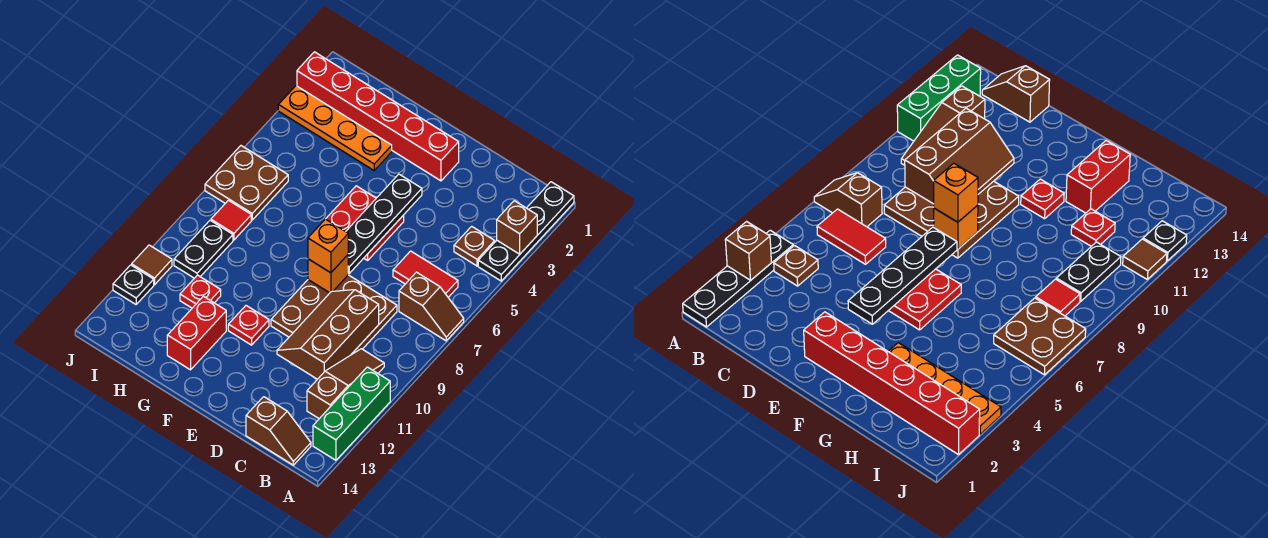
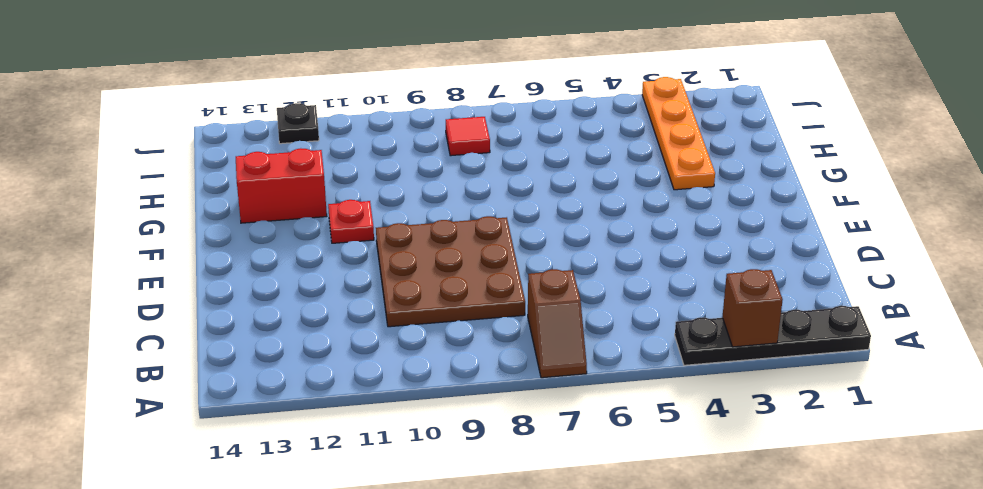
none -> green brick A11:A13 level 1
none -> brown plate B4 level 1
none -> red tile B6:C6 level 1

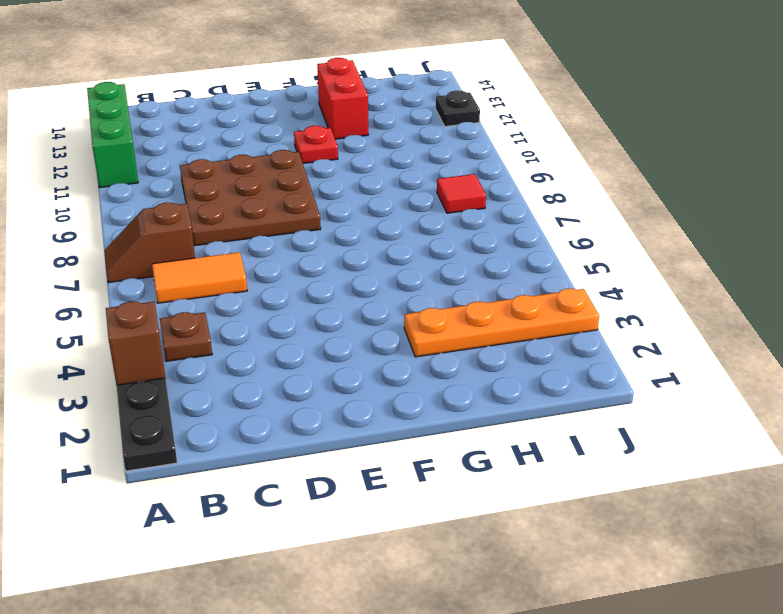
orange tile B6:C6 level 1 -> red tile B6:C6 level 1
none -> brown slope B10:B12 level 1 top 12
none -> brown slope B14:C14 level 1 top C
none -> red brick E2:J2 level 1

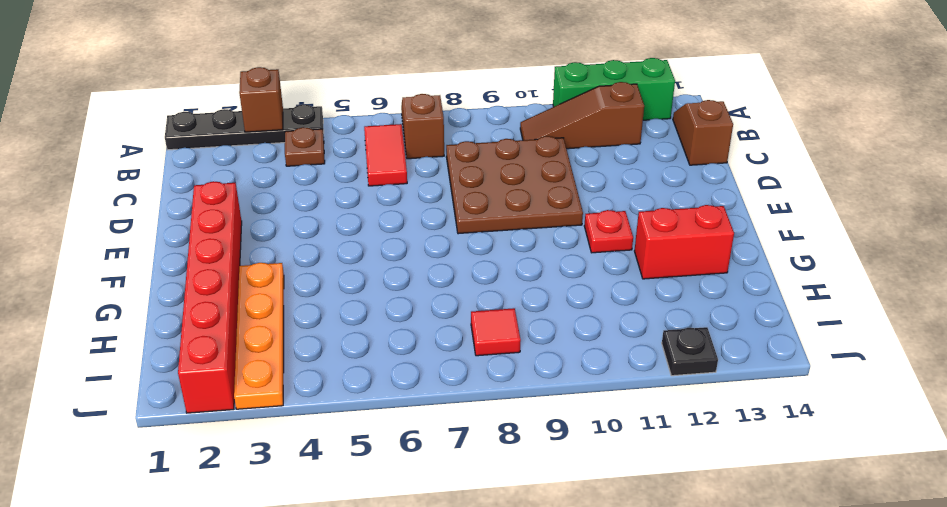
none -> red plate E5:F6 level 1
none -> red plate H11 level 1
none -> brown plate I6:J7 level 1

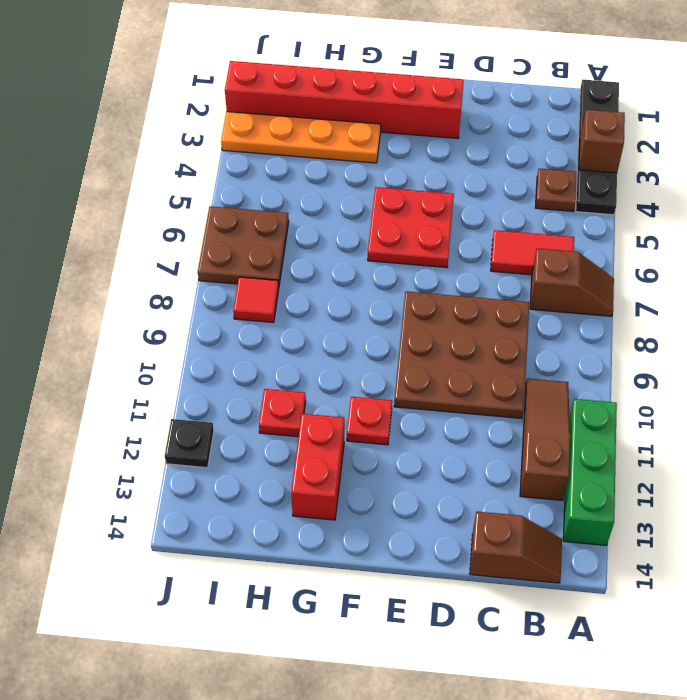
none -> black plate I9:I10 level 1
none -> brown tile J11 level 1
none -> brown slope C9:D11 level 2 top C

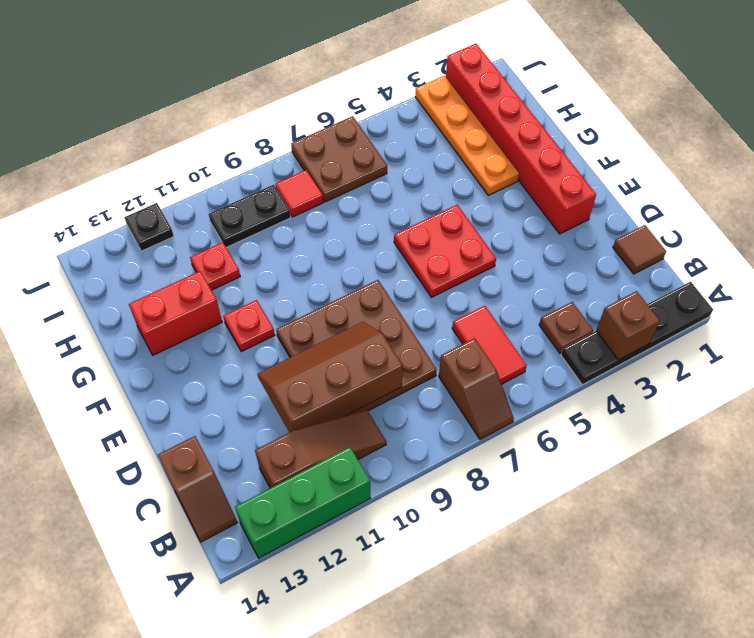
brown tile C1 level 1 -> brown tile J11 level 1
none -> black plate E4:E7 level 2
none -> orange brick E8 level 2
none -> orange brick E8 level 3

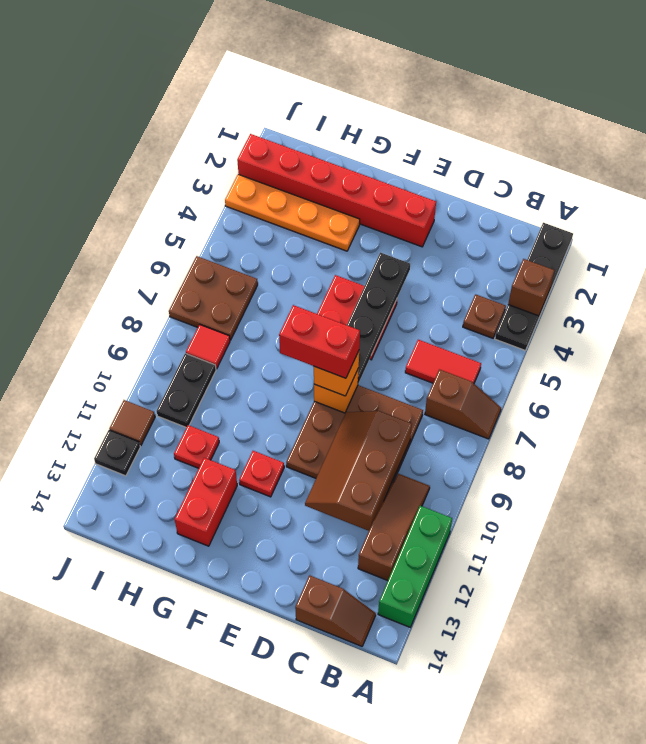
red brick E8:F8 level 4 -> none

